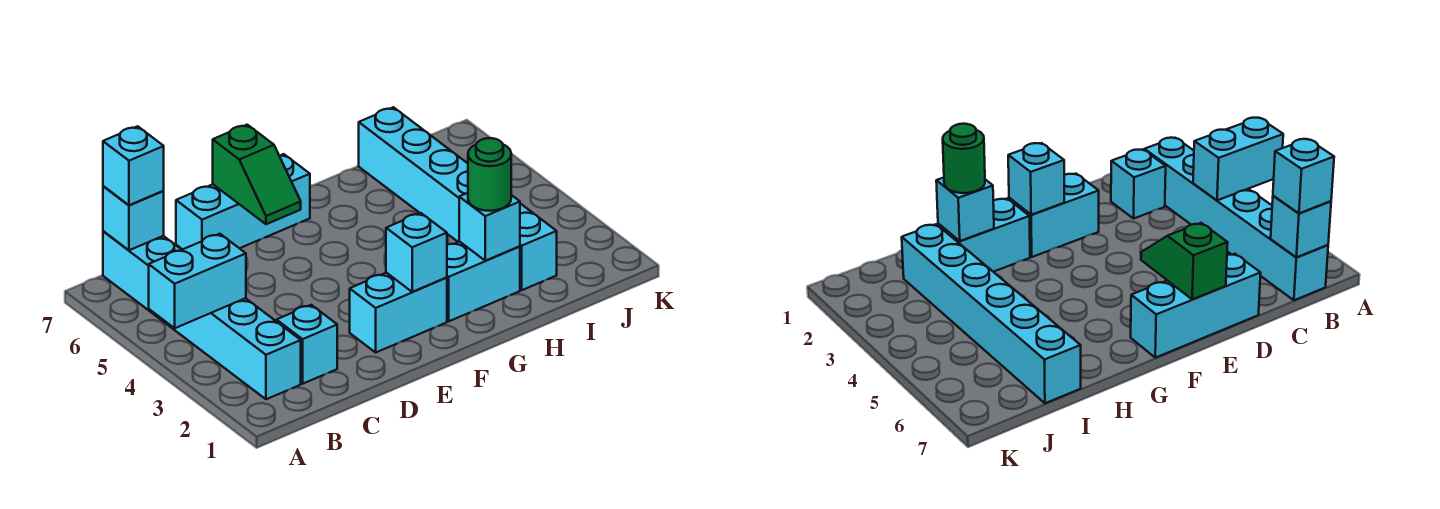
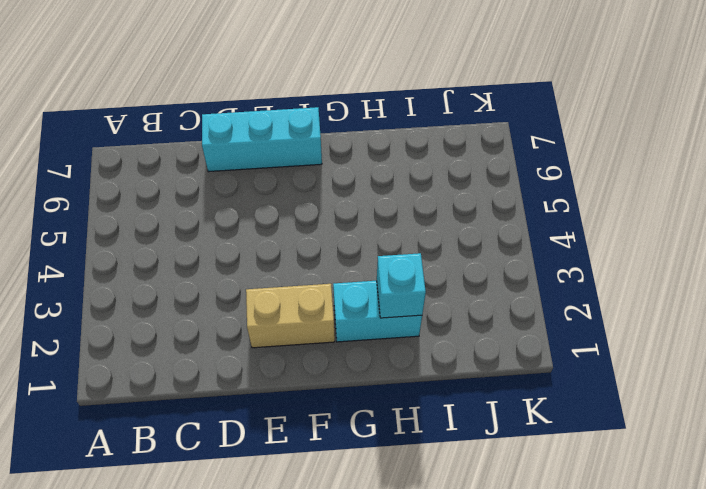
tan brick E2:F2 level 1 -> cyan brick E2:F2 level 1
none -> cyan brick B2:B7 level 1
none -> cyan brick C2 level 1
none -> cyan brick I2:I7 level 1

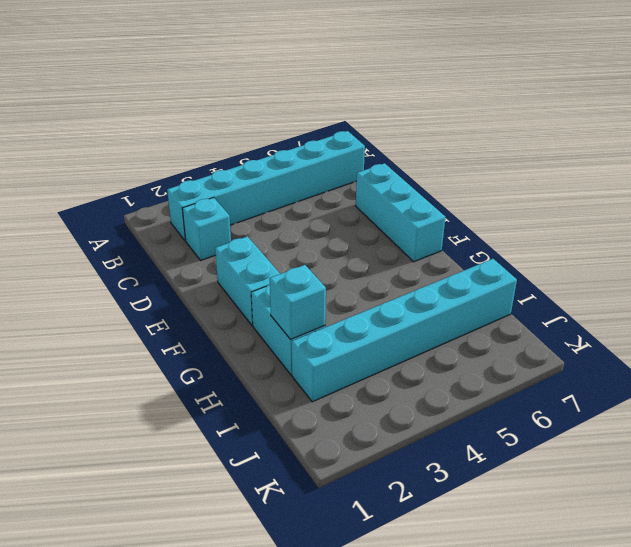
none -> cyan brick A4:B4 level 2
none -> cyan brick B7 level 2
none -> green slope E6:E7 level 2 top 7

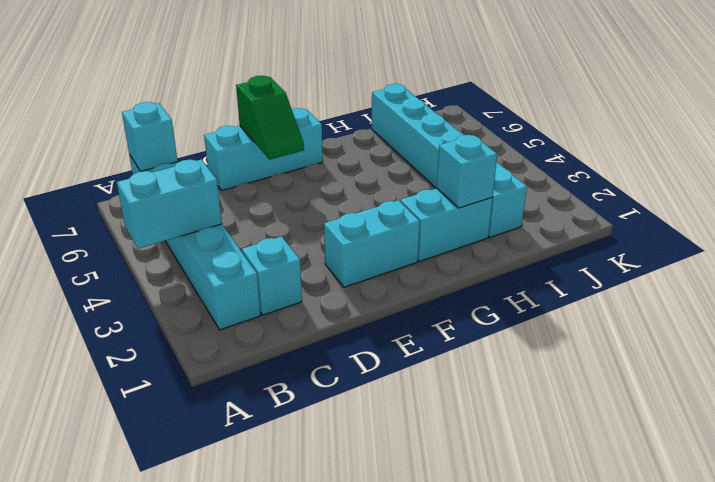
none -> cyan brick F2 level 2
none -> cyan brick B7 level 3
none -> green round brick H2 level 3

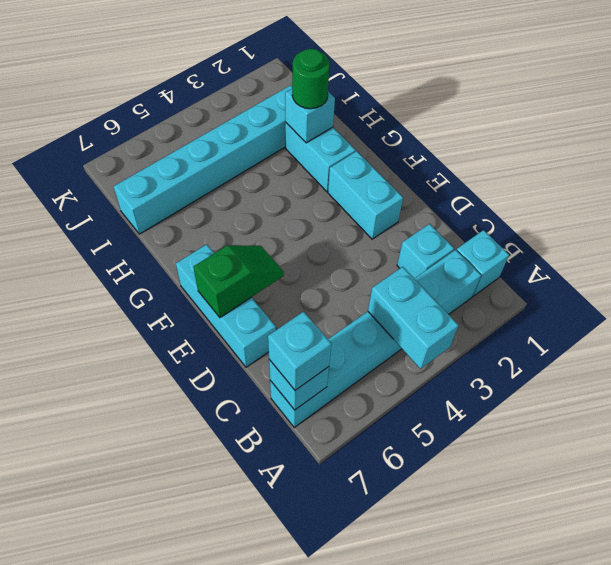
cyan brick B1 level 1 -> cyan brick F2 level 2

